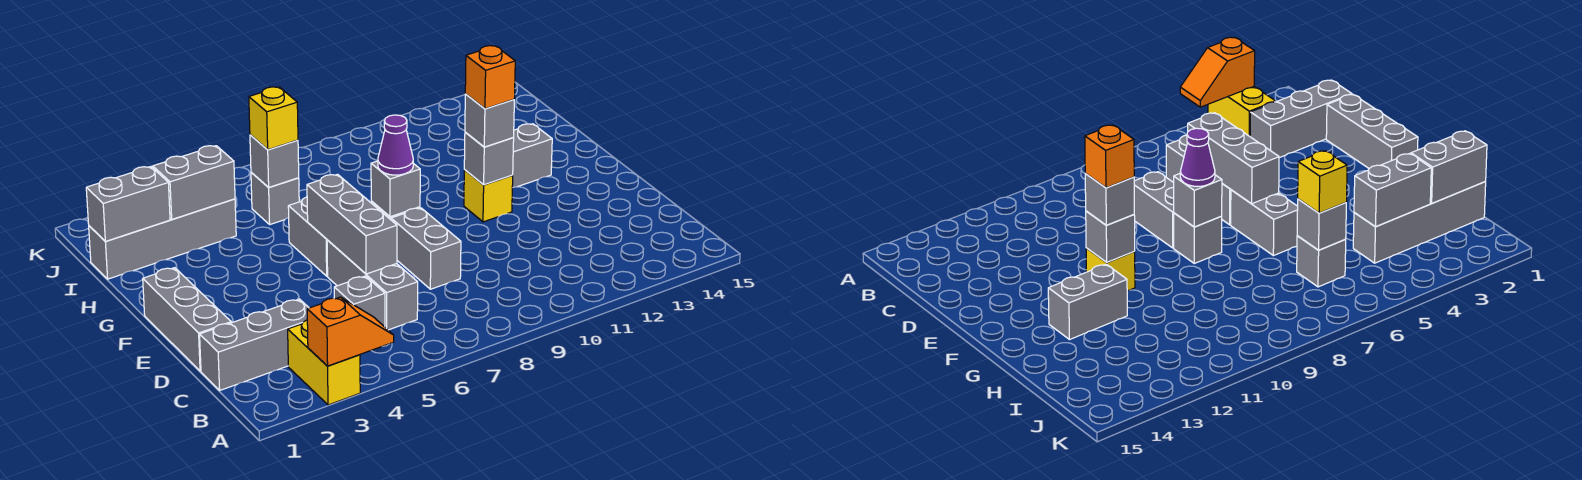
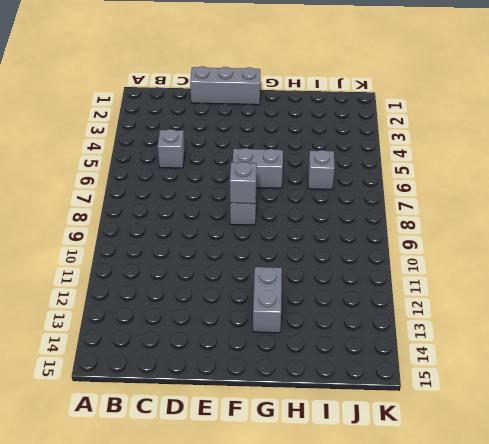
none -> yellow brick A3:B3 level 1
none -> grey brick C1:C3 level 1
none -> grey brick C6:E6 level 1

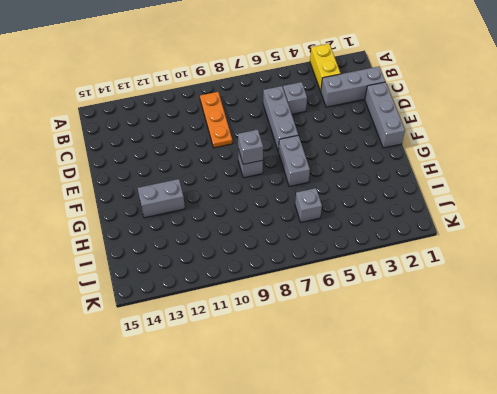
orange plate B9:D9 level 1 -> none
none -> grey brick D8:E8 level 1
none -> yellow brick F11 level 1
none -> grey brick I1:I4 level 1

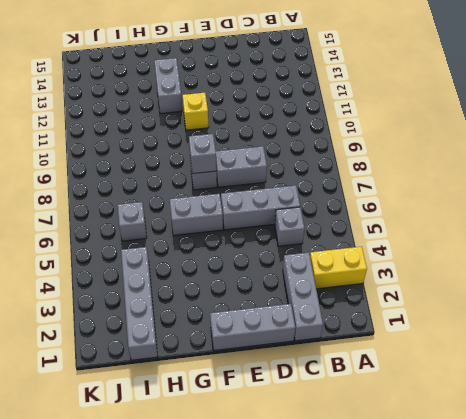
none -> orange slope A3:A4 level 2 top 3
none -> grey brick D6:F6 level 2
none -> grey brick F11 level 2

